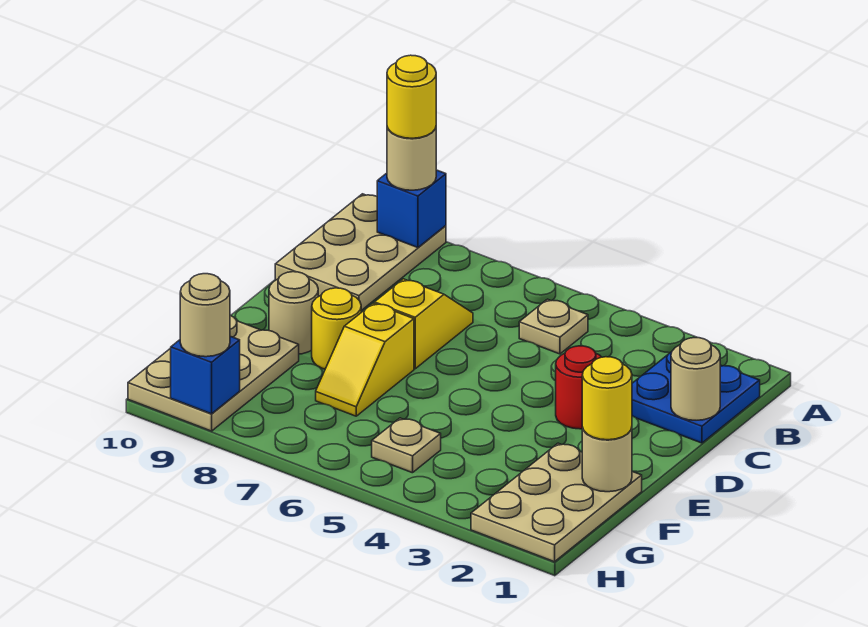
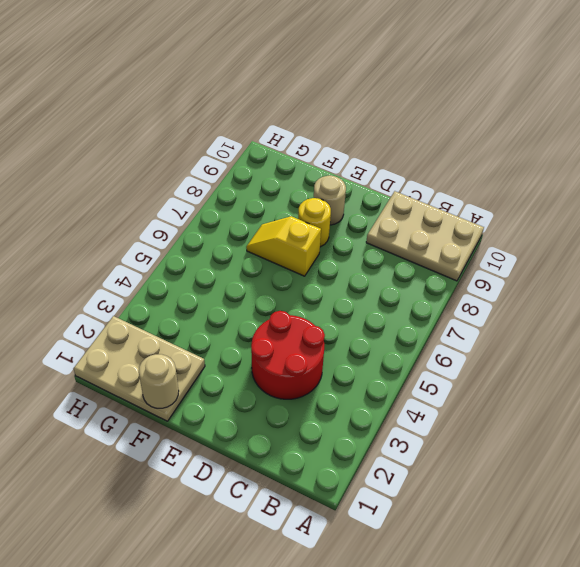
red round brick C3:D4 level 1 -> red round brick D3 level 1
none -> blue plate B1:C2 level 1
none -> tan plate B5 level 1
none -> yellow slope C7:D7 level 1 top D

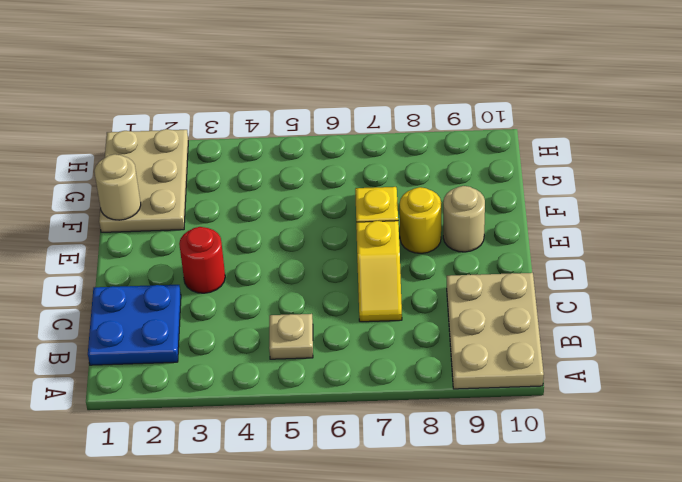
none -> tan plate F9:H10 level 1
none -> tan plate G5 level 1
none -> blue brick A9 level 2

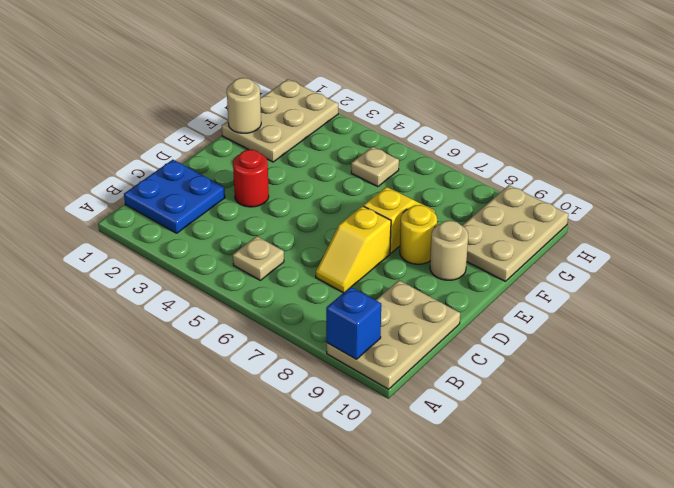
none -> tan round brick C1 level 2
none -> blue brick H9 level 2
none -> tan round brick A9 level 3

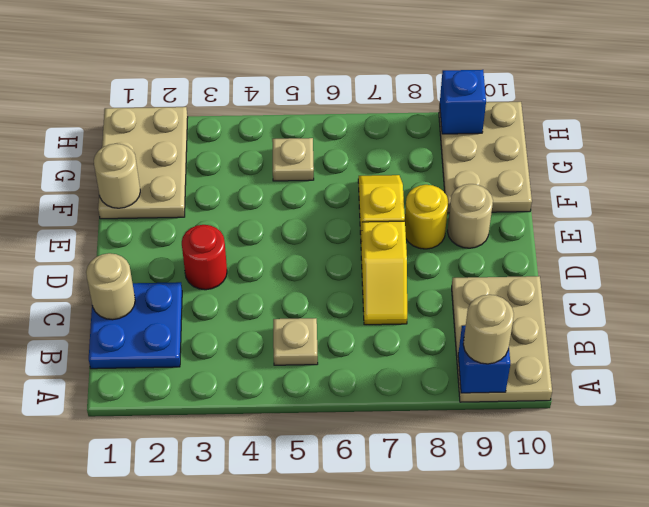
none -> yellow round brick F1 level 3
none -> tan round brick H9 level 3
none -> yellow round brick A9 level 4

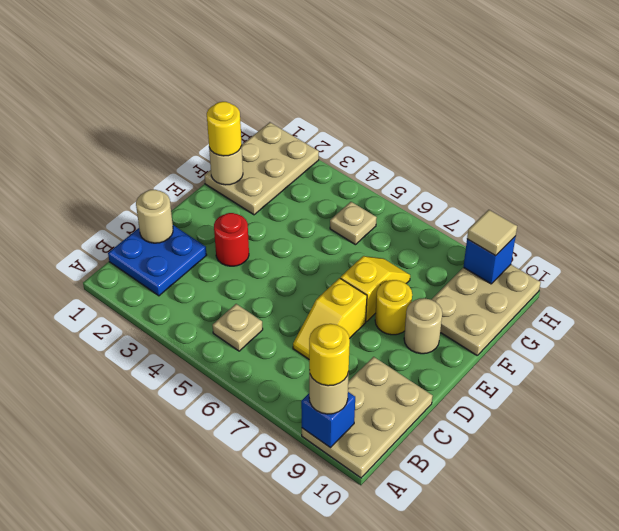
tan tile H9 level 3 -> tan round brick H9 level 3

